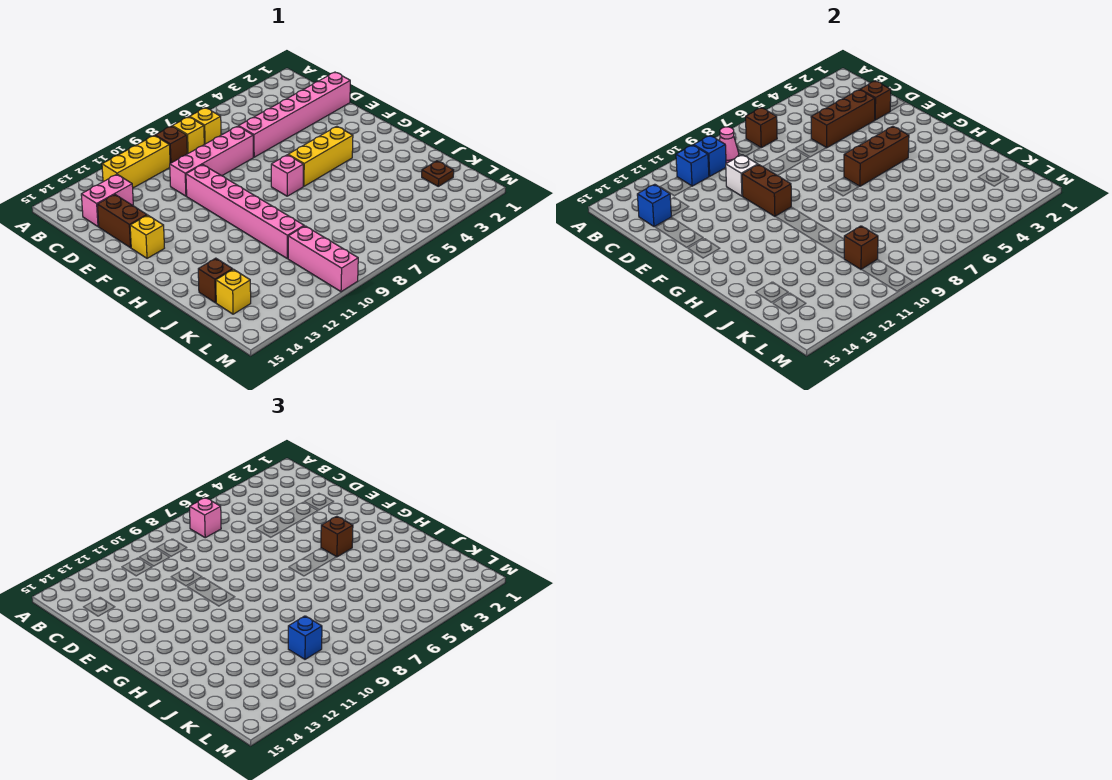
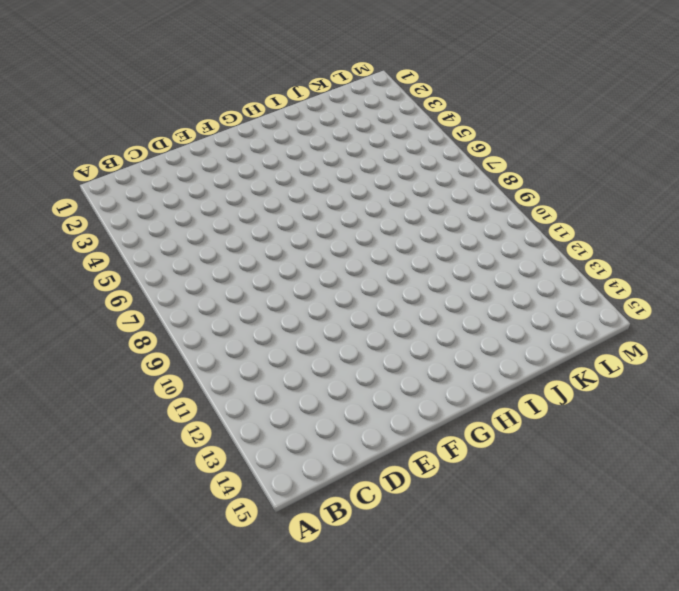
none -> yellow brick B7 level 1
none -> yellow brick B8 level 1
none -> brown brick B9 level 1
none -> yellow brick B10:B12 level 1

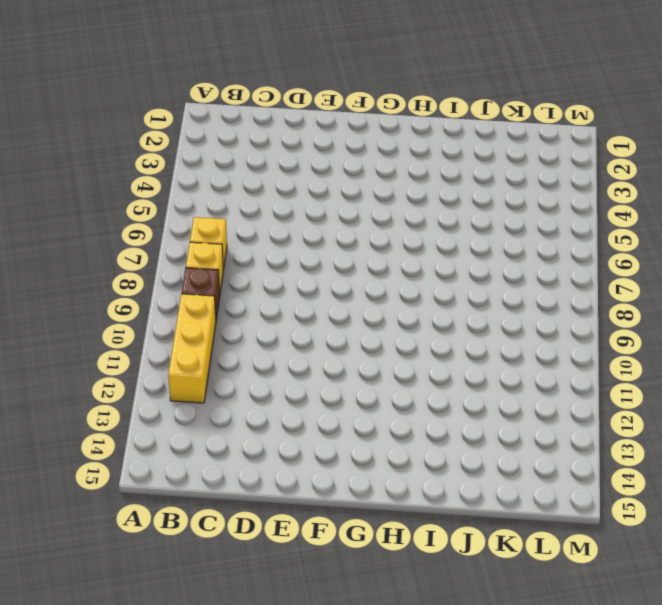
none -> pink brick C13:C14 level 1
none -> pink brick D1:D6 level 1
none -> pink brick D7:D10 level 1
none -> brown brick D14:E14 level 1

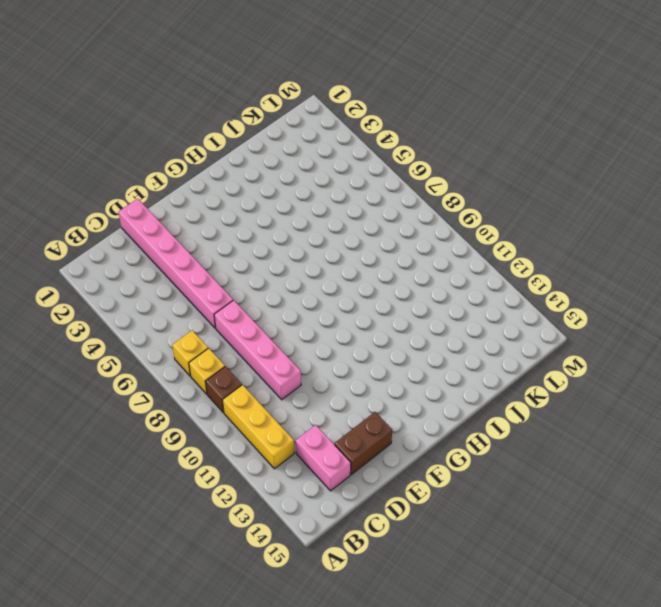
none -> pink brick E10:J10 level 1
none -> yellow brick F14 level 1
none -> yellow brick G4:G6 level 1
none -> pink brick G7 level 1

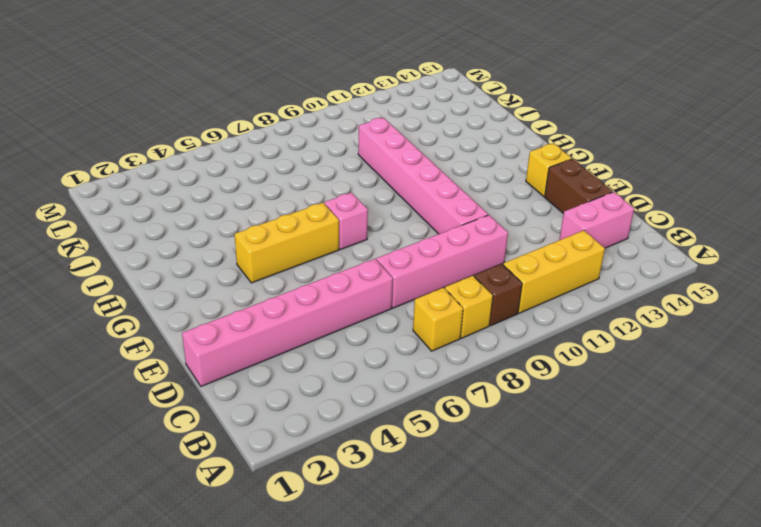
none -> brown brick J14 level 1
none -> brown plate K2 level 1
none -> pink brick K10:M10 level 1
none -> yellow brick K14 level 1

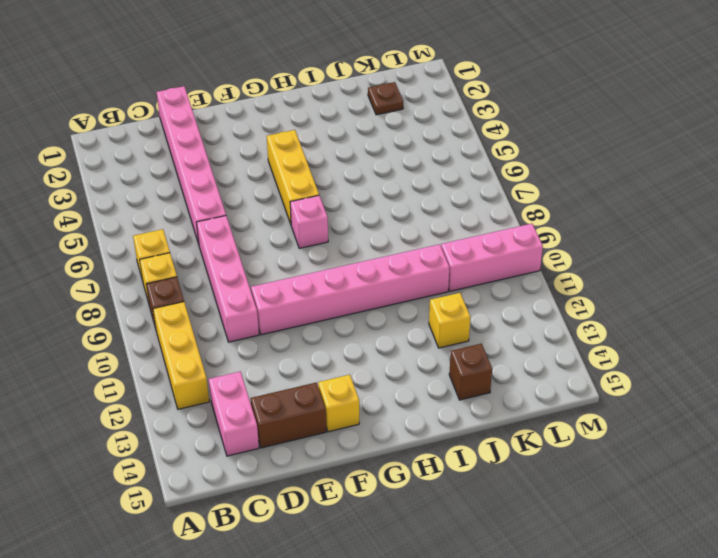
yellow brick J12 level 1 -> yellow brick K14 level 1
none -> brown brick B7 level 2
none -> pink cone B9 level 2
none -> blue brick B10 level 2
none -> blue brick B11 level 2

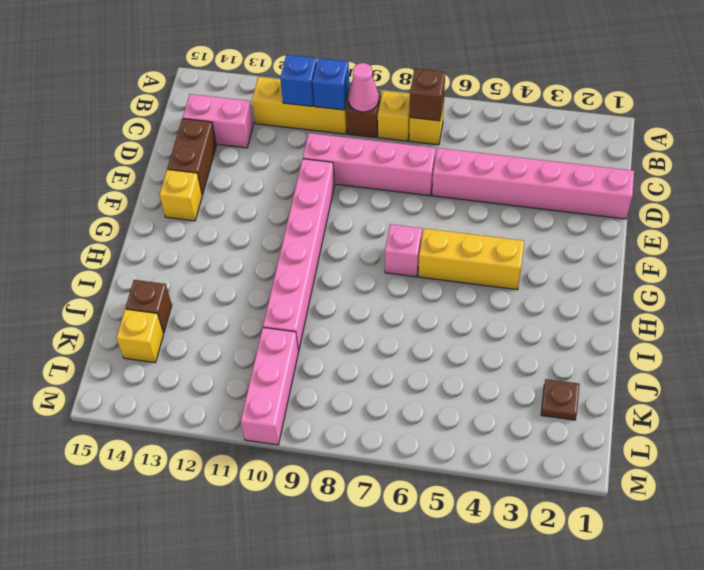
none -> blue brick C14 level 2
none -> brown brick D2 level 2
none -> brown brick D3:D5 level 2
none -> white brick D10 level 2

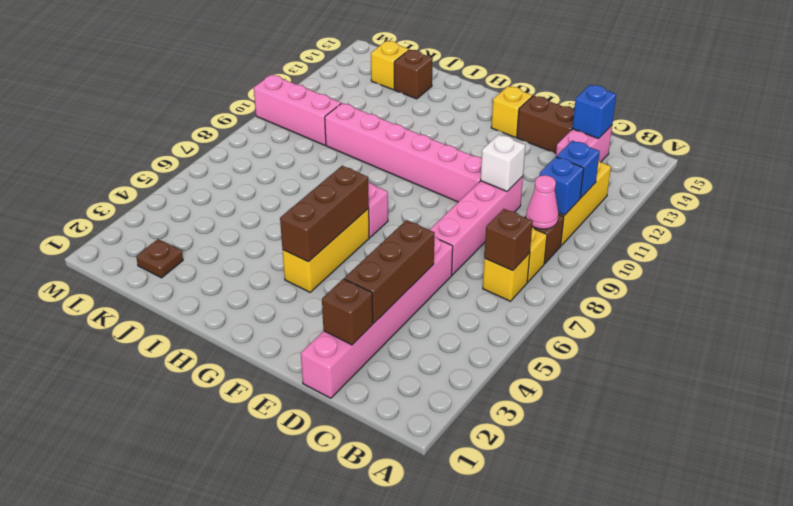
none -> brown brick E10:F10 level 2
none -> brown brick K10 level 2
none -> pink brick B7 level 3
none -> brown brick G4 level 3

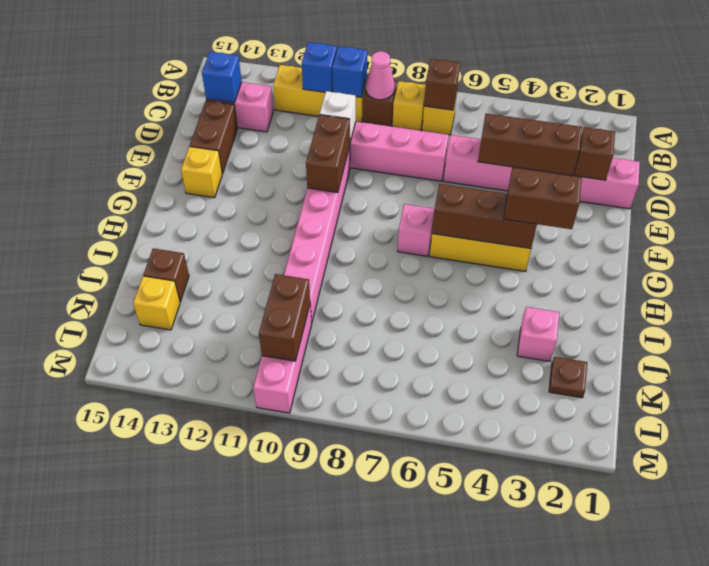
brown brick G3:G4 level 3 -> brown brick G4 level 3
pink brick J3 level 1 -> pink brick B7 level 3
brown brick K10:L10 level 2 -> brown brick K10 level 2
none -> blue brick K10 level 3

